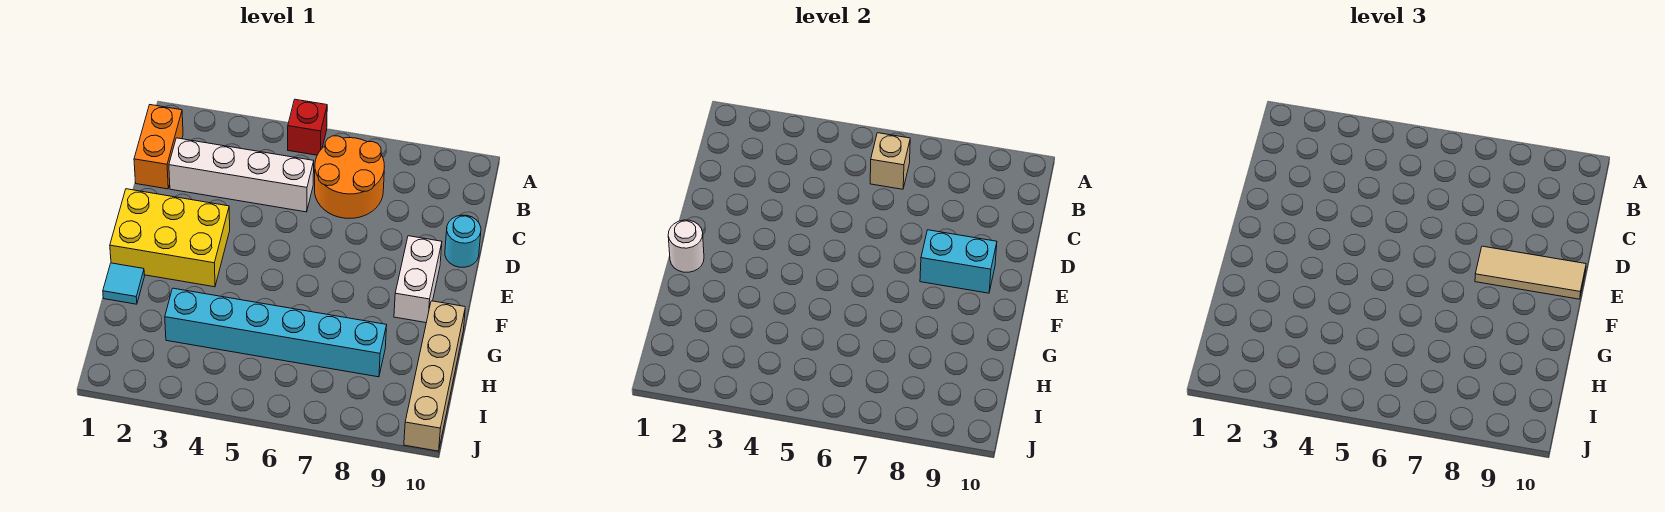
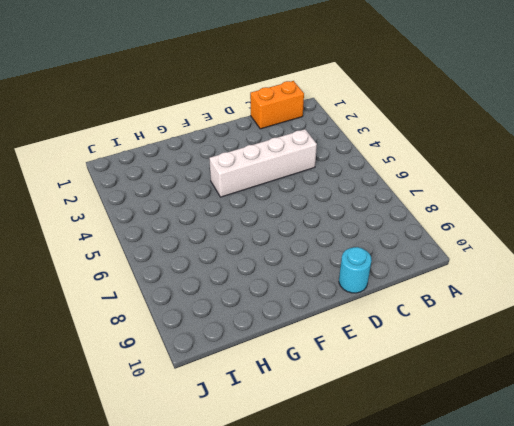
white brick C4:F4 level 1 -> white brick C2:C5 level 1
none -> red brick A5 level 1
none -> orange round brick B6:C7 level 1
none -> yellow brick E1:F3 level 1

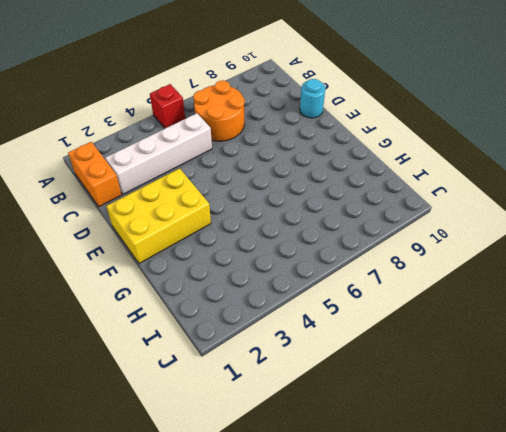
none -> white brick E9:F9 level 1
none -> cyan tile G1 level 1
none -> tan brick G10:J10 level 1

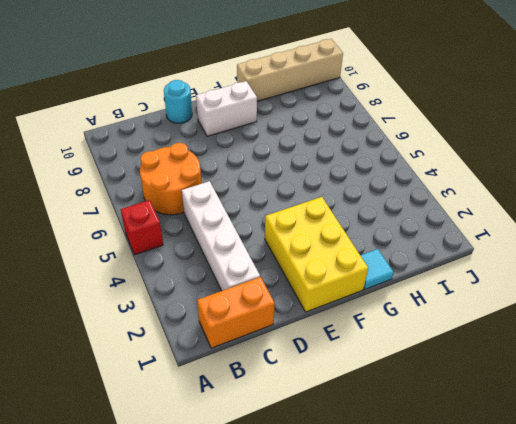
none -> cyan brick H3:H8 level 1
none -> tan brick B6 level 2
none -> cyan brick E8:E9 level 2

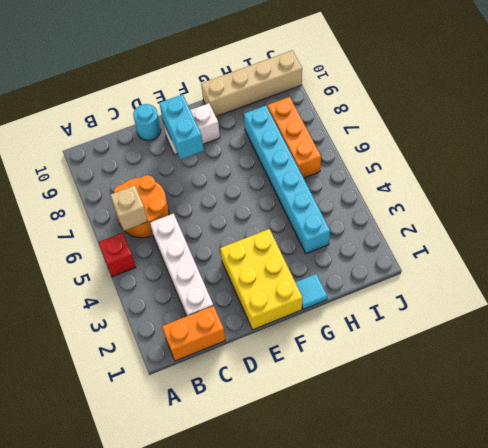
orange brick I6:I8 level 1 -> none
none -> white round brick F1 level 2
none -> tan tile E8:E10 level 3

